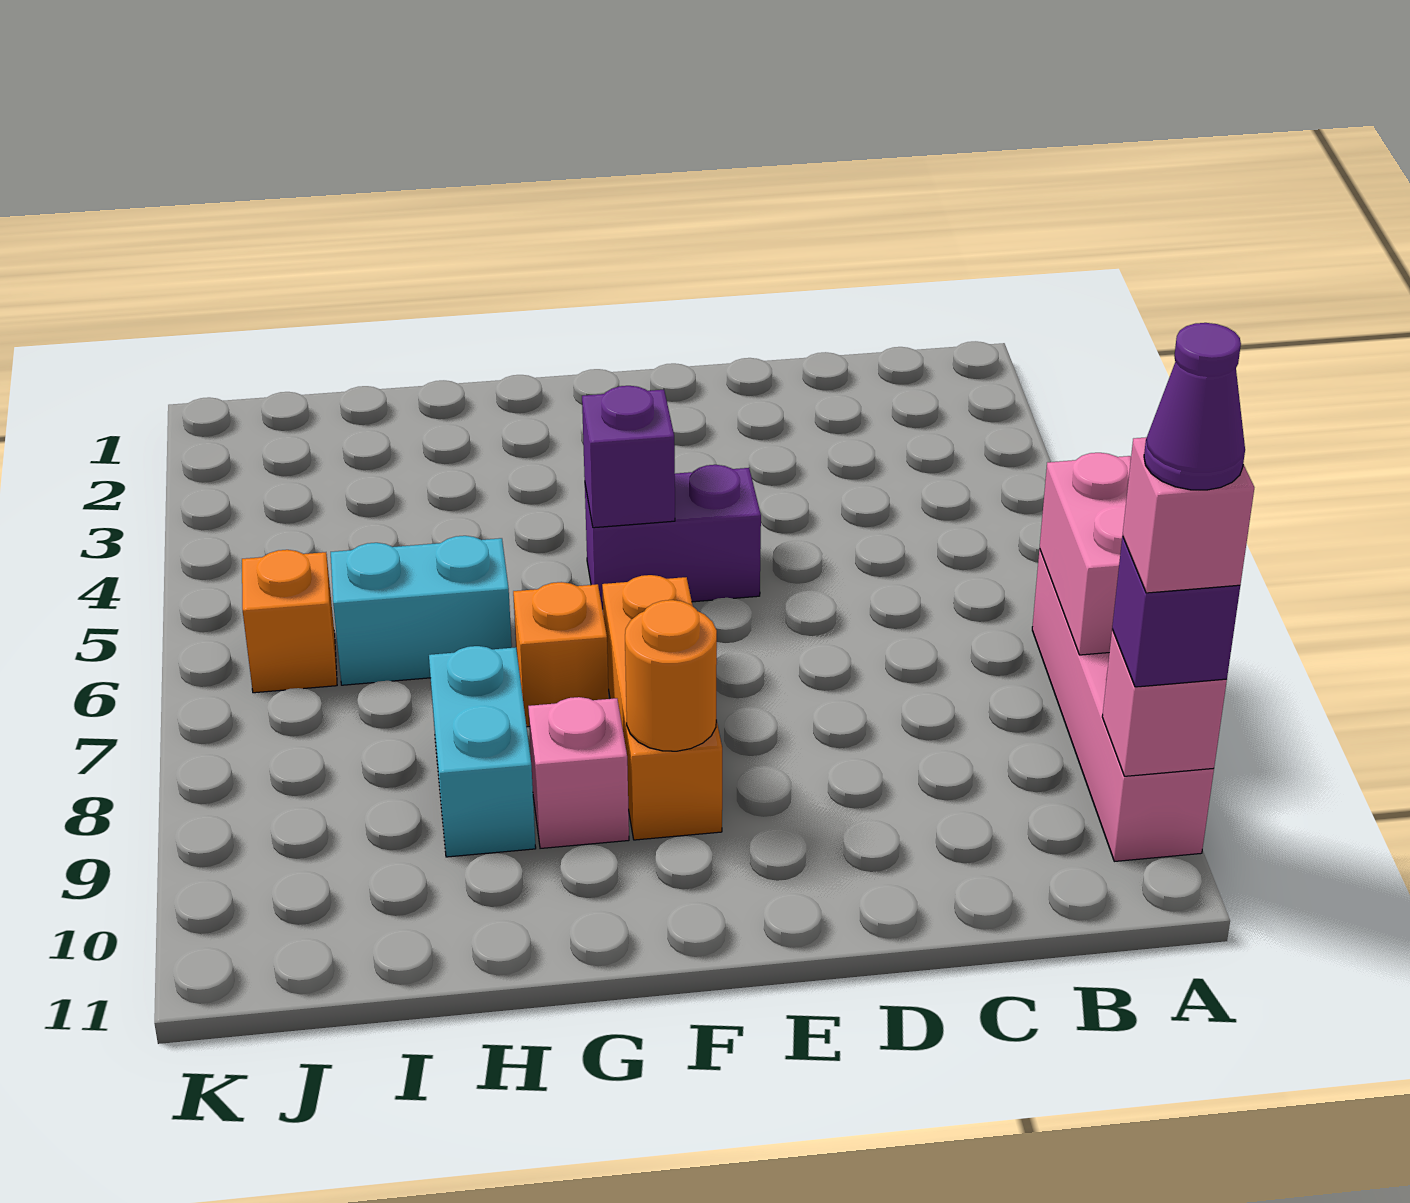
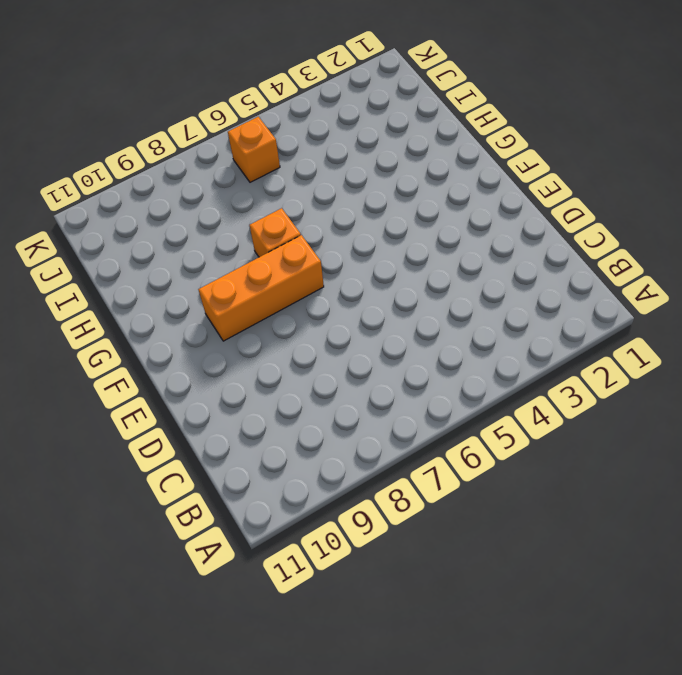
none -> pink brick A7:A10 level 1
none -> purple brick E5:F5 level 1
none -> pink brick G9 level 1

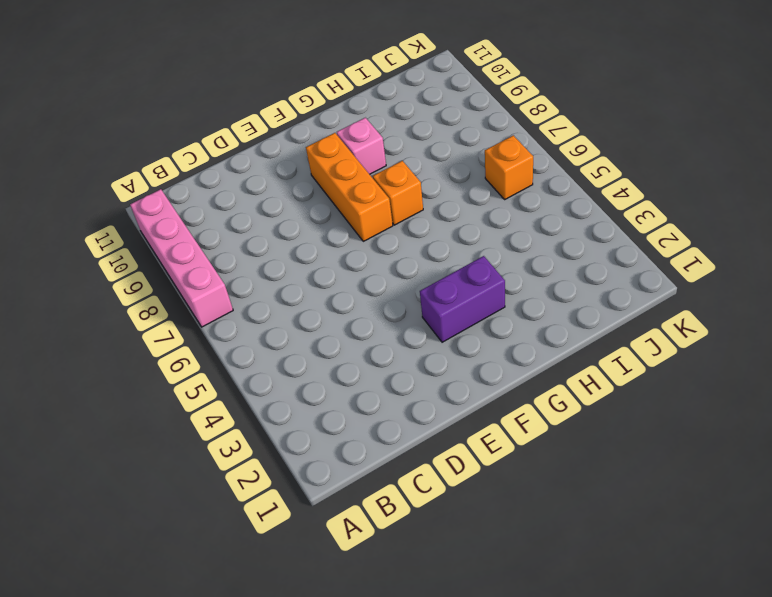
purple brick F3:G3 level 1 -> purple brick E5:F5 level 1
none -> cyan brick H6:I6 level 1
none -> cyan brick H8:H9 level 1
none -> pink brick A7:A8 level 2

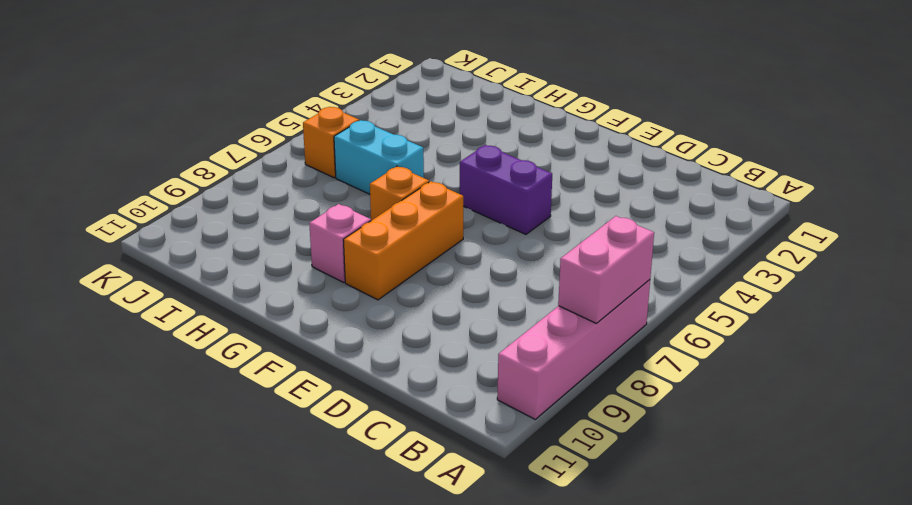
none -> cyan brick H8:H9 level 1
none -> pink brick A10 level 2
none -> purple brick F5 level 2

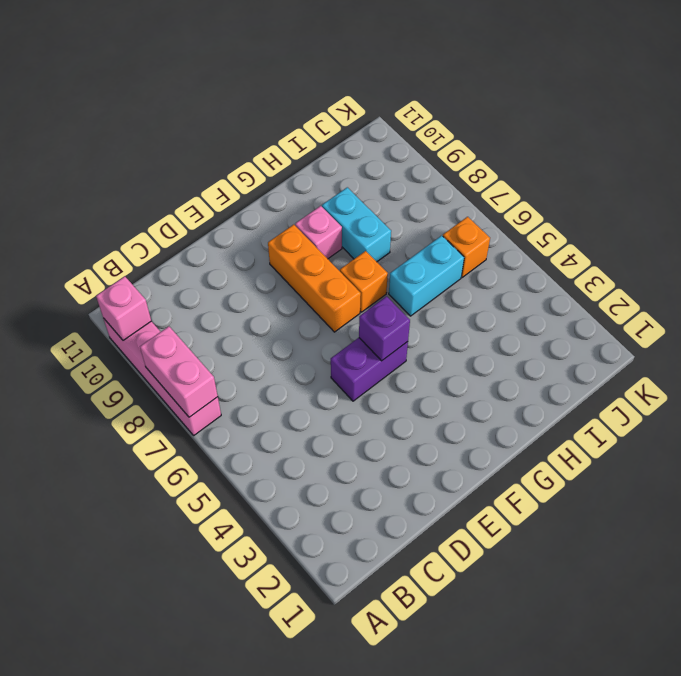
none -> orange round brick F9 level 2
none -> purple brick A10 level 3
none -> pink brick A10 level 4

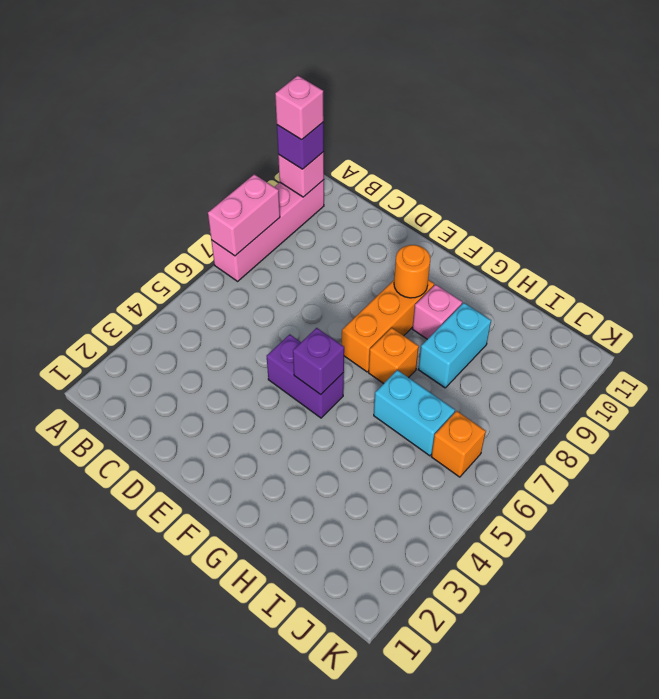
none -> purple cone A10 level 5

